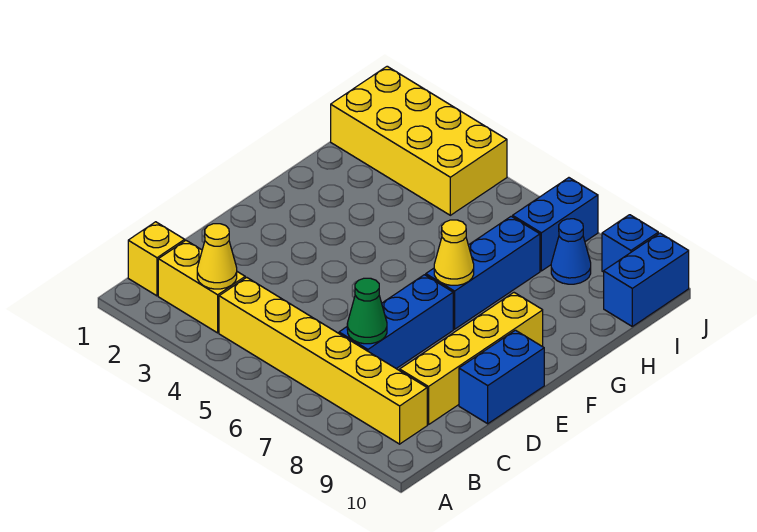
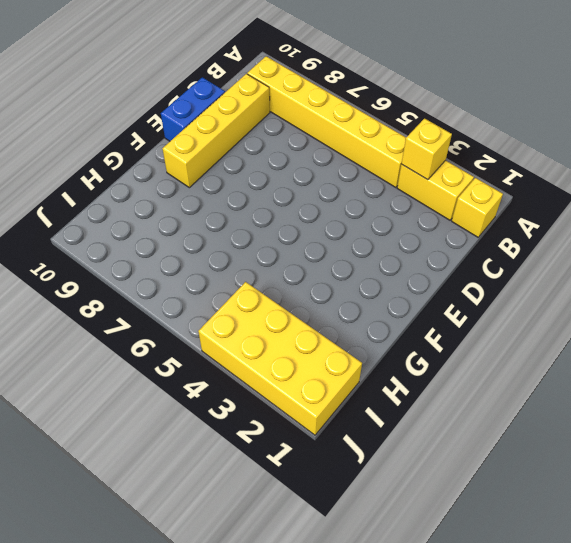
yellow brick B3 level 2 -> yellow cone B3 level 2
none -> blue brick C7:E7 level 1
none -> blue brick F7:H7 level 1
none -> blue brick I7:J7 level 1

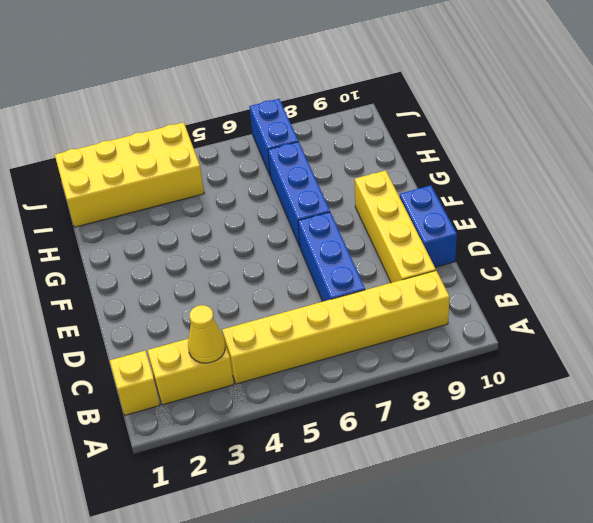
none -> blue cone I8 level 1
none -> blue brick I10:J10 level 1
none -> blue brick J9 level 1

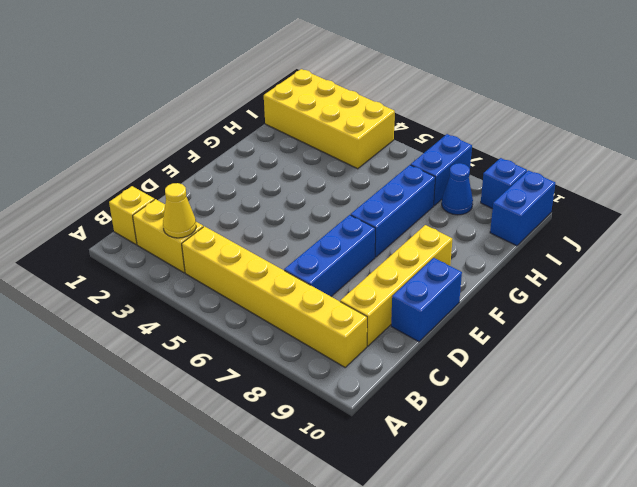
none -> green cone C7 level 2
none -> yellow cone F7 level 2

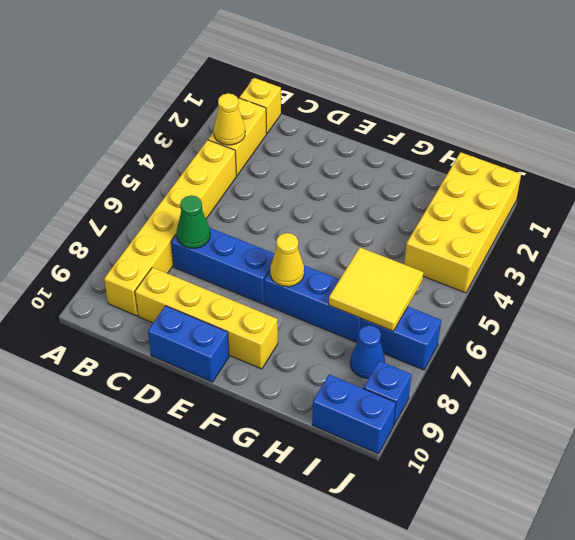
yellow tile H6:I7 level 2 -> none

